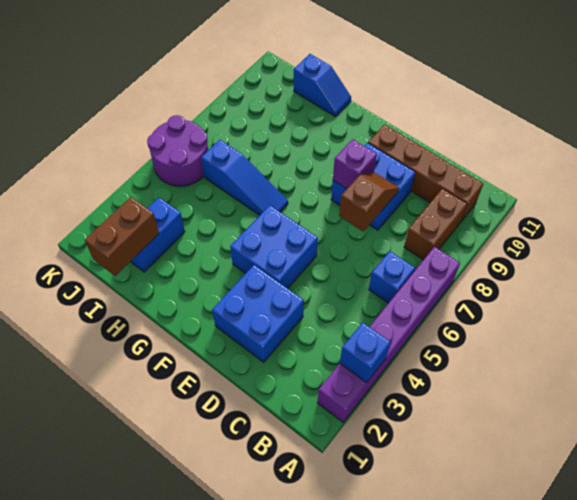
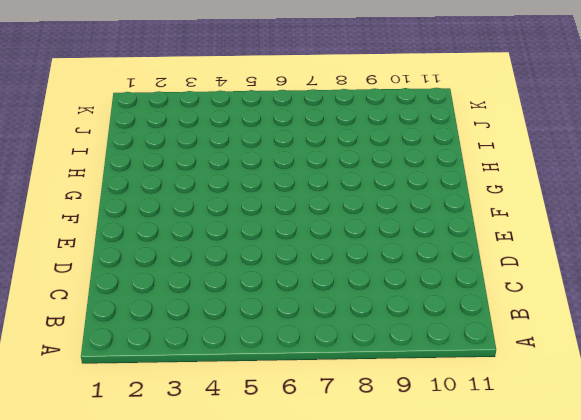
none -> purple brick A2:A7 level 1
none -> blue brick B6 level 1
none -> brown brick B8:B9 level 1

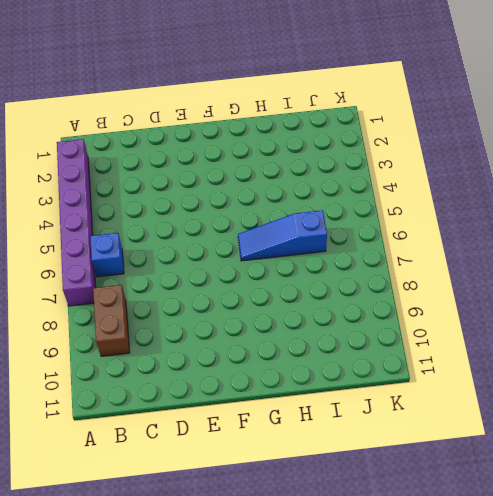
none -> brown brick B10:E10 level 1
none -> blue brick D2:E3 level 1
none -> blue brick D8:E9 level 1

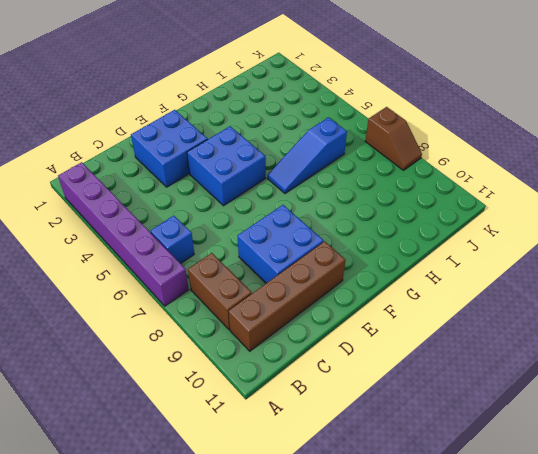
brown slope K7:K8 level 1 top 7 -> brown slope D7:D8 level 2 top 7
none -> blue slope H11:I11 level 1 top I
none -> blue brick I2:I3 level 1
none -> purple round brick J5:K6 level 1

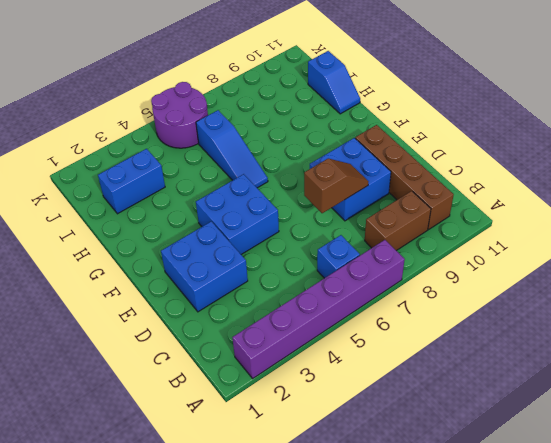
none -> blue brick A3 level 2
none -> purple brick E8 level 2
none -> brown brick I1:I2 level 2

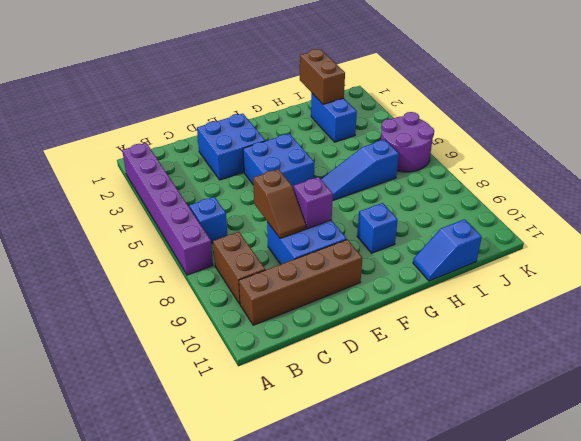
blue brick G9 level 1 -> blue brick A3 level 2

